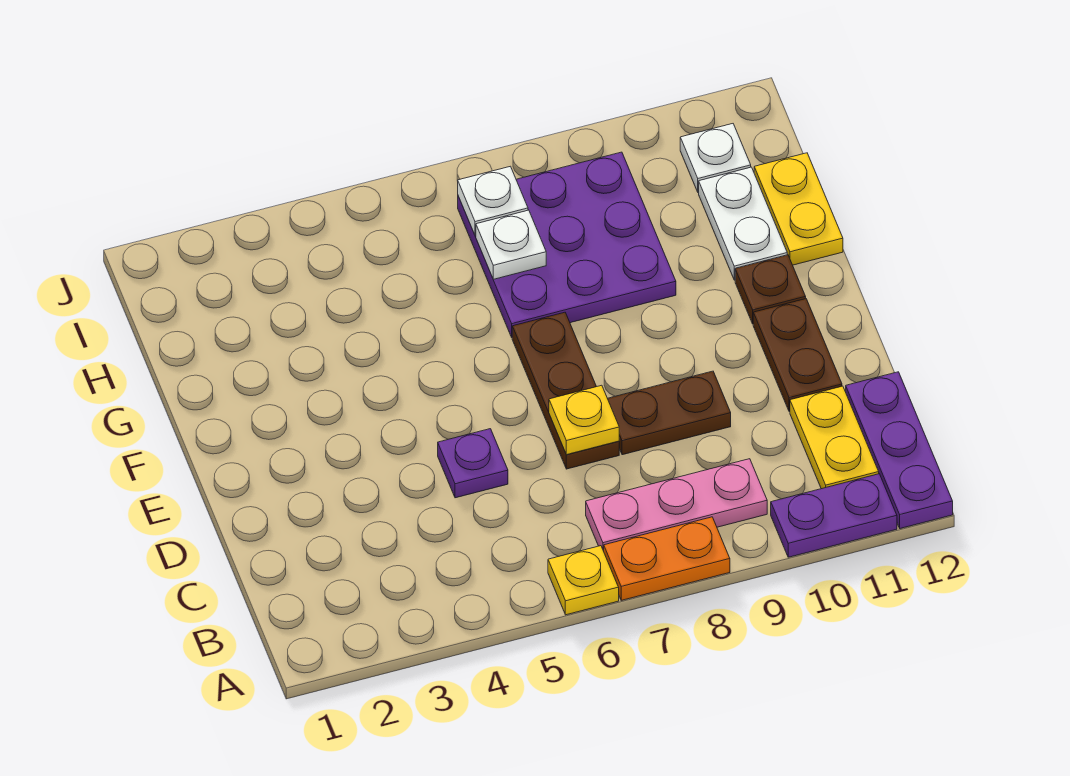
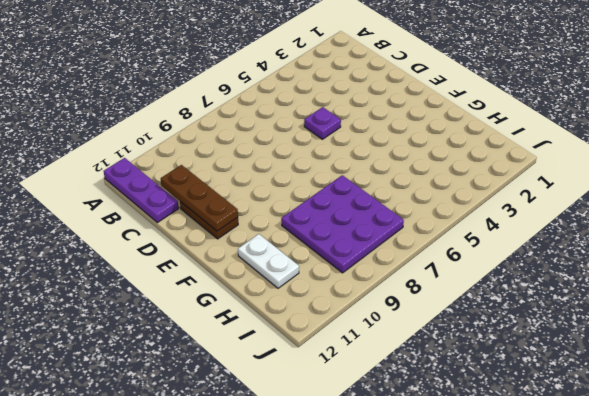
brown plate C11:E11 level 2 -> brown plate D7:F7 level 1
none -> yellow plate A6 level 1
none -> orange plate A7:A8 level 1
none -> purple plate A10:A11 level 1

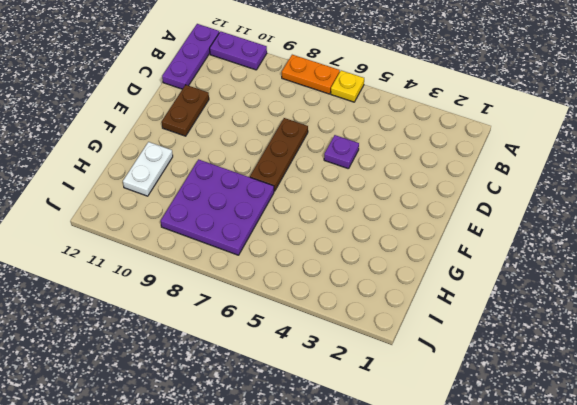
none -> pink plate B7:B9 level 1
none -> yellow plate B11:C11 level 1
none -> brown plate D8:D9 level 1

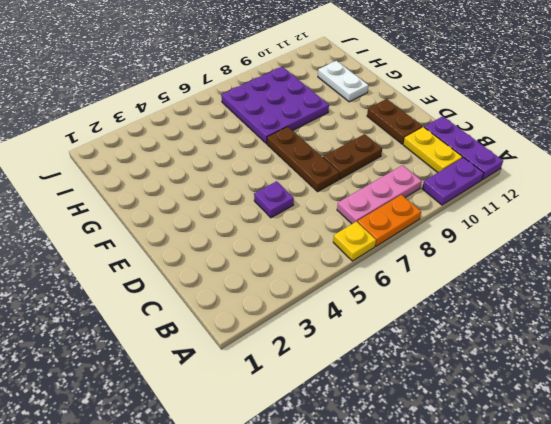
none -> brown plate F11 level 1
none -> yellow plate G12:H12 level 1
none -> white plate I11 level 1

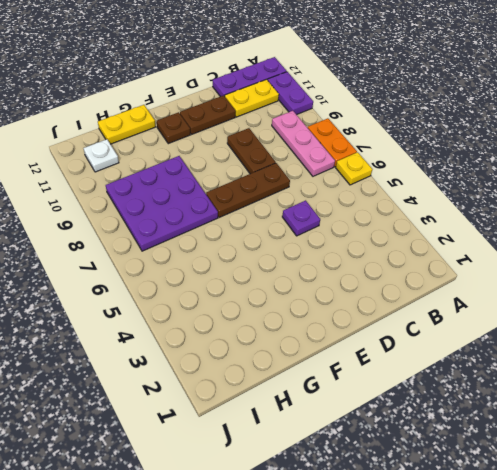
none -> white plate G11:H11 level 1
none -> yellow plate D7 level 2
none -> white plate H7 level 2

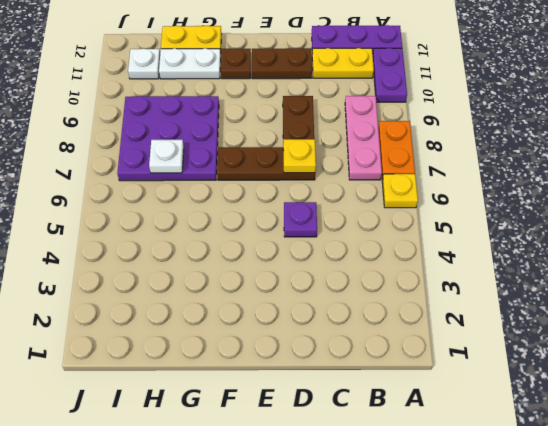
none -> white plate I7 level 2

